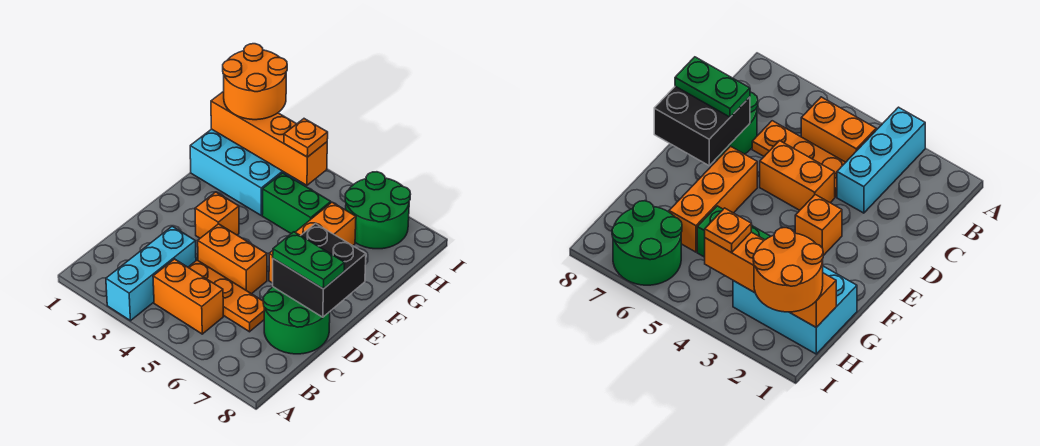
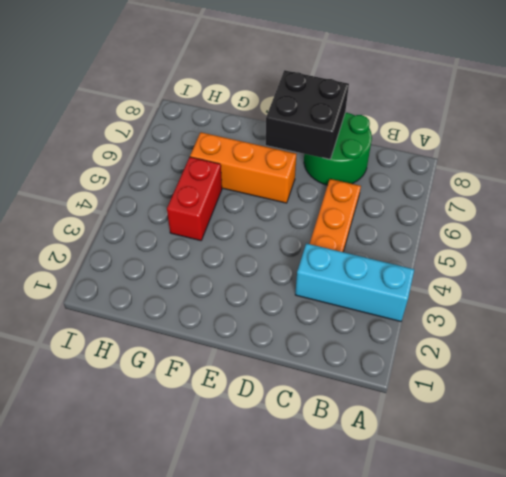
red brick G4:G5 level 1 -> green brick G4:G5 level 1
none -> orange brick B4:B5 level 1
none -> orange brick D4:D5 level 1
none -> orange brick E3 level 1

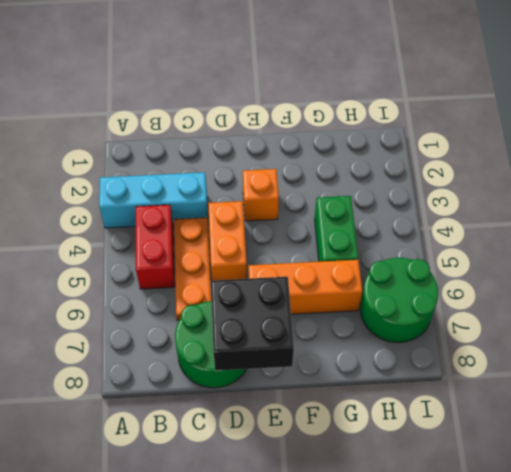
red brick B4:B5 level 1 -> orange brick B4:B5 level 1
none -> cyan brick G1:H3 level 1
none -> orange brick H1:H4 level 2
none -> green plate D7:D8 level 3

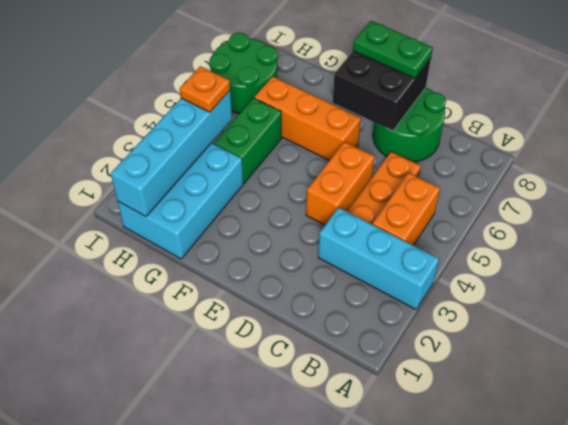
green plate D8:E8 level 3 -> green plate D7:D8 level 3
cyan brick H1:H4 level 2 -> orange brick H1:H4 level 2
none -> orange brick E3 level 1
none -> orange round brick H1:I2 level 3

